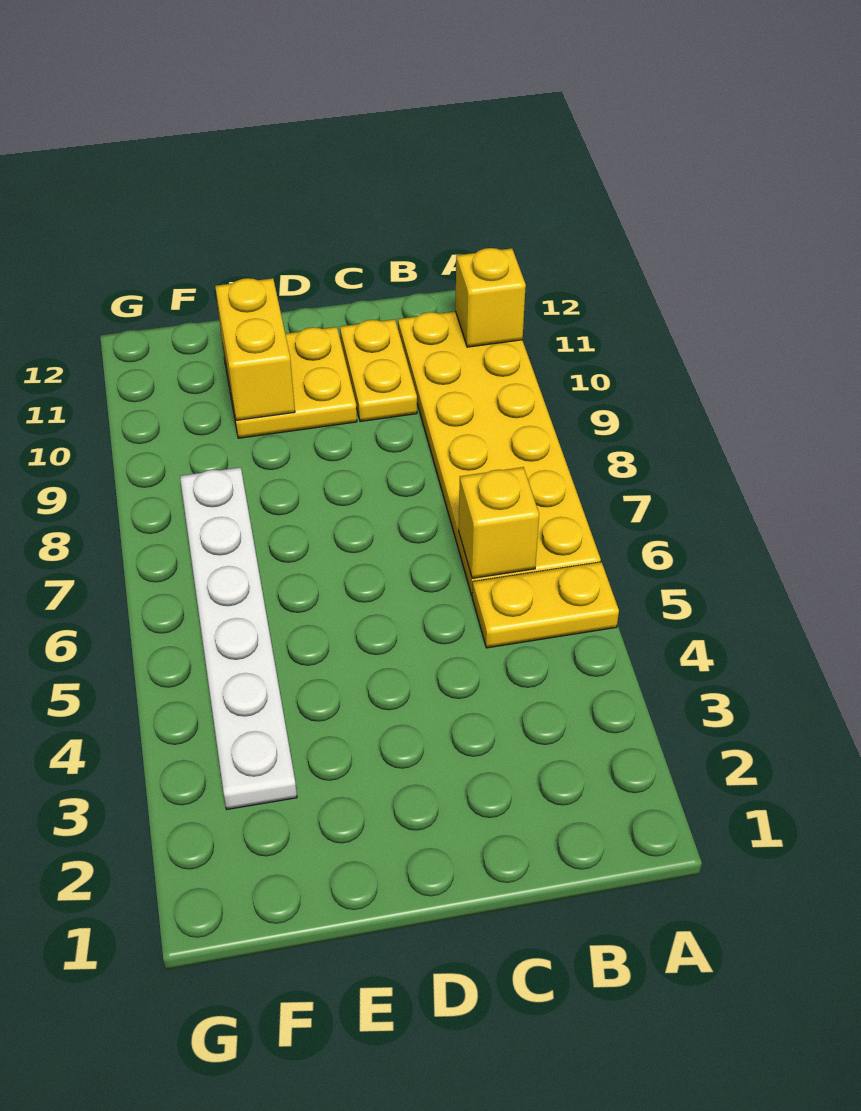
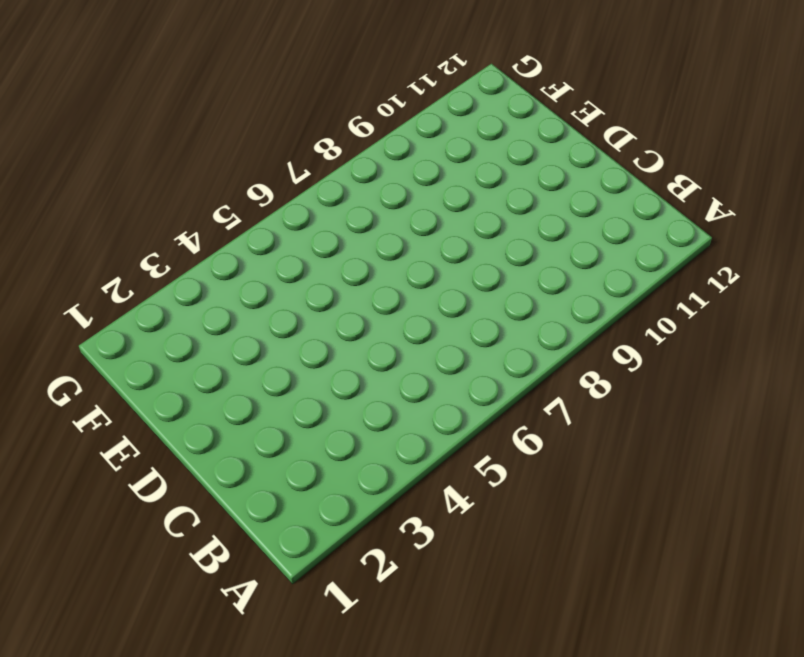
none -> yellow plate A5:B5 level 1
none -> yellow plate A6:B11 level 1

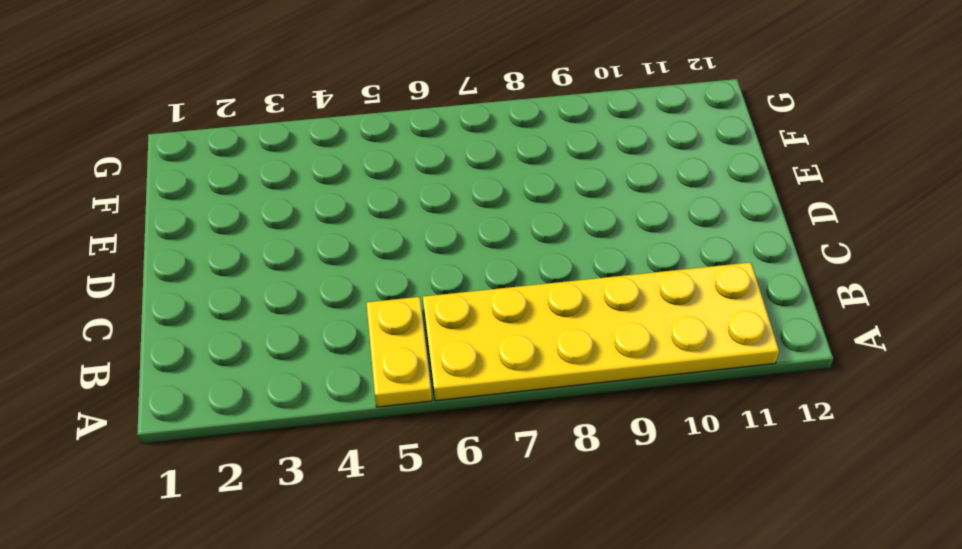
none -> yellow plate C10:C11 level 1
none -> yellow plate D10:E11 level 1

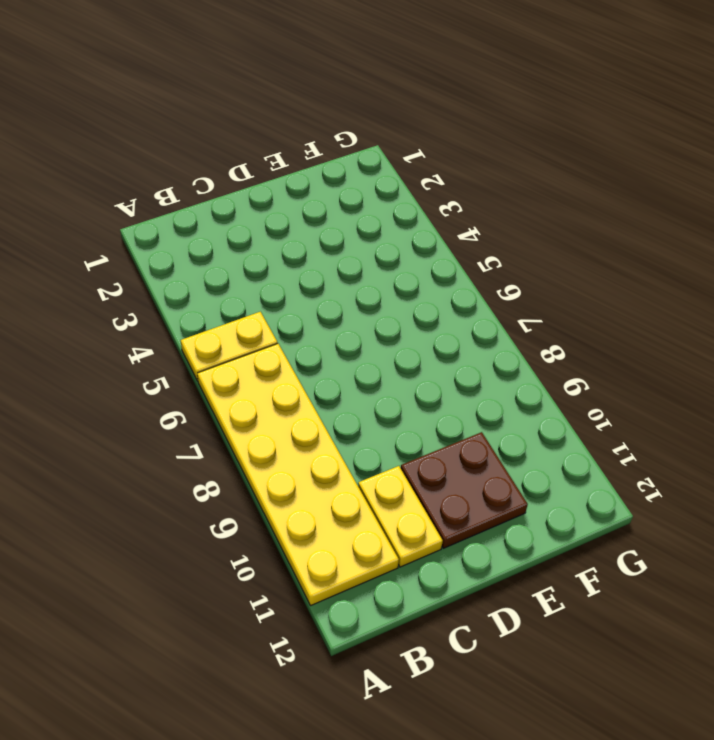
brown plate D10:E11 level 1 -> yellow plate D10:E11 level 1
none -> white plate F3:F8 level 1
none -> yellow brick A11 level 2

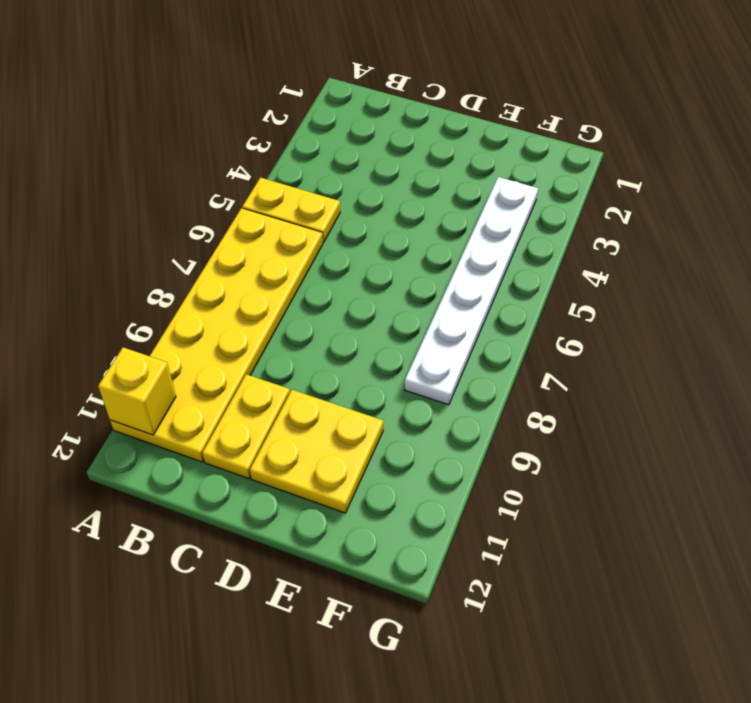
none -> yellow brick B6 level 2
none -> yellow brick E10:E11 level 2

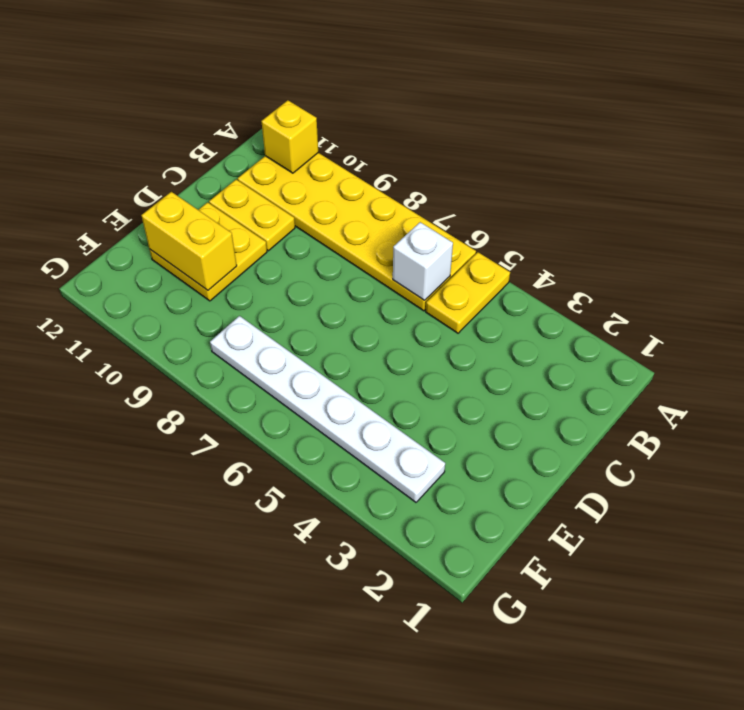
white brick B6 level 2 -> yellow brick B6 level 2

